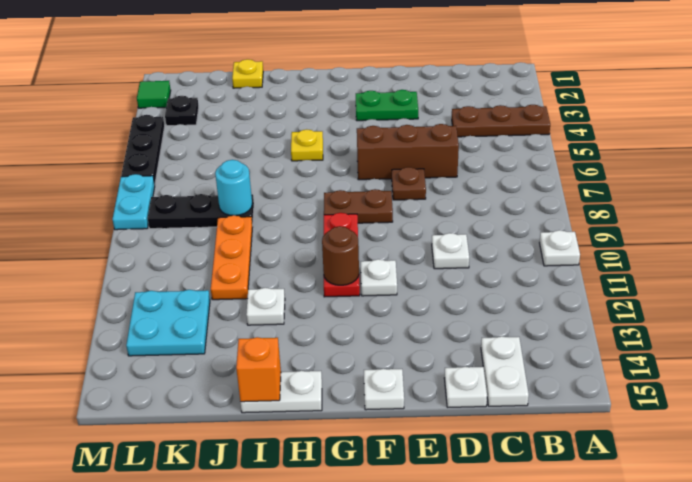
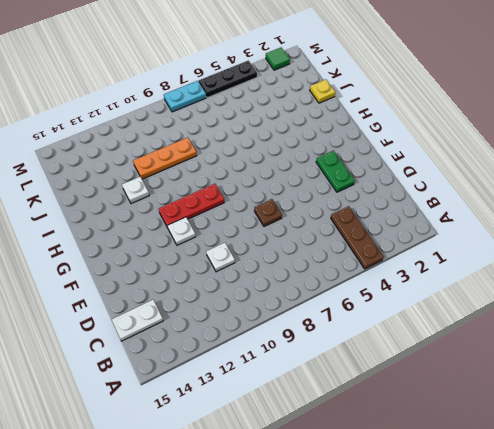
none -> white plate A10 level 1
none -> brown brick D6:F6 level 1
none -> white plate D15 level 1

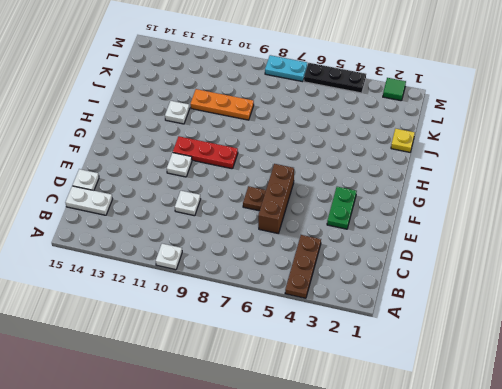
none -> brown plate F8:G8 level 1
none -> white plate F15 level 1
none -> yellow plate H5 level 1

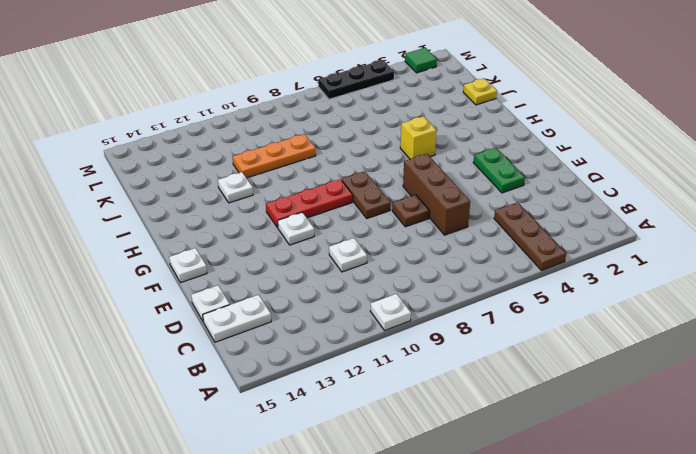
yellow brick H5 level 1 -> yellow plate H5 level 1
none -> white plate H15:I15 level 1
none -> black plate J8:L8 level 1
none -> cyan plate K12:L13 level 1

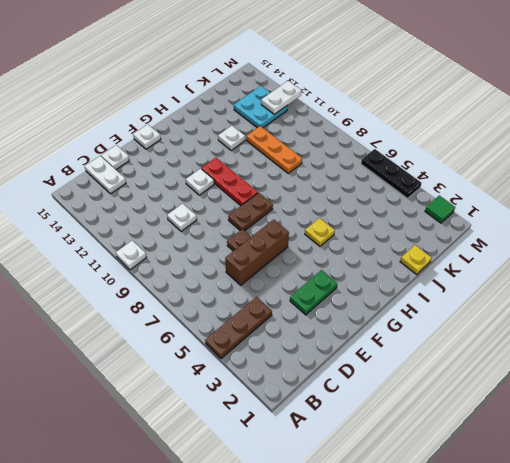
white plate L12:M12 level 2 -> white plate H15:I15 level 1
none -> black plate J8:L8 level 1
none -> black plate L3 level 1
none -> cyan plate M7:M8 level 1

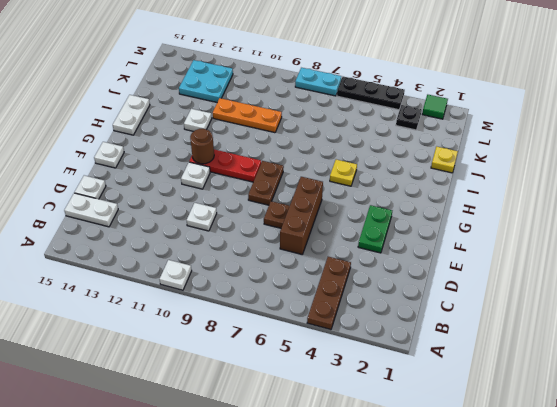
none -> black plate J8:L8 level 1
none -> orange brick I15 level 2
none -> cyan round brick J8 level 2

